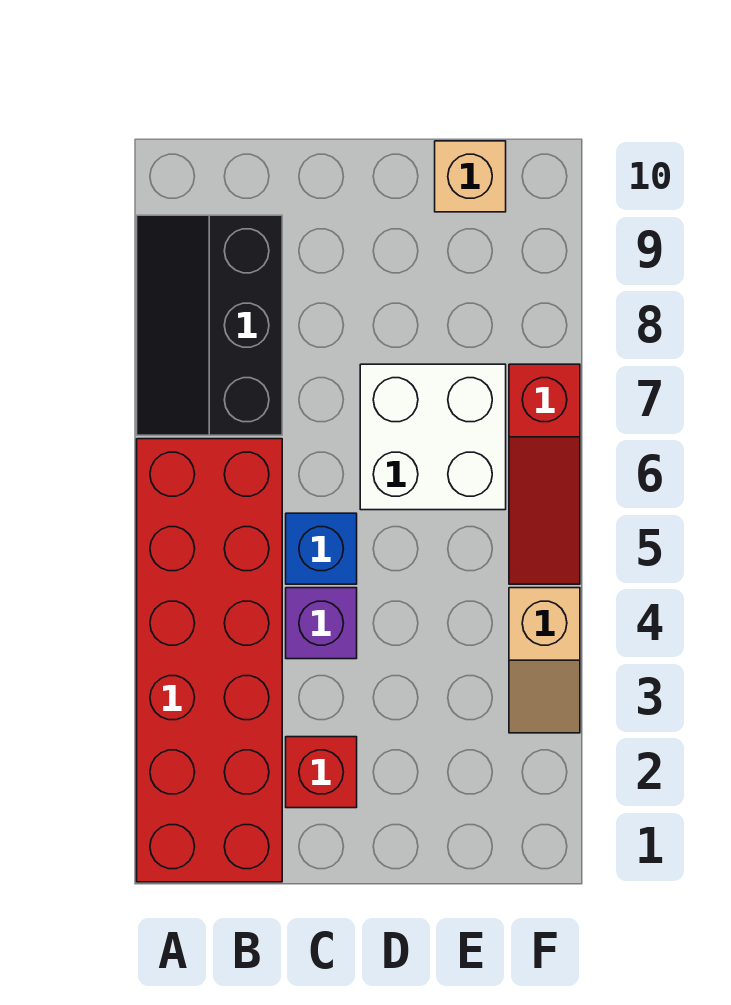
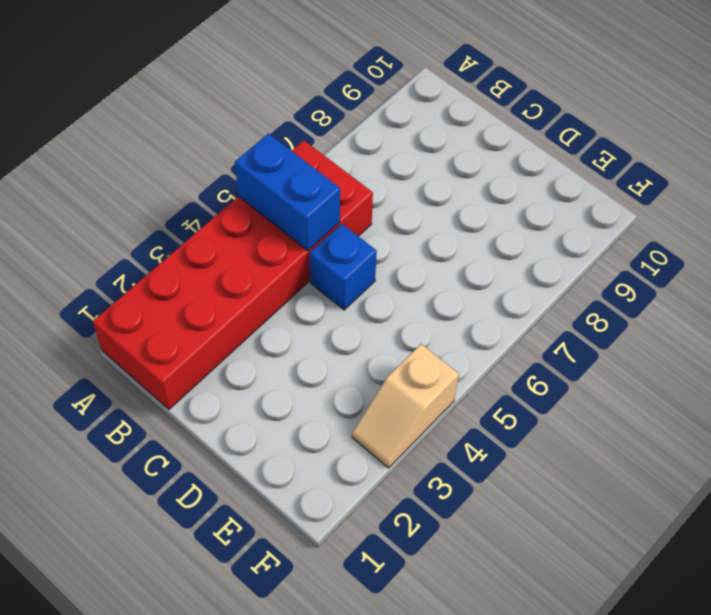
blue brick A5:B5 level 2 -> none
none -> black slope A7:B9 level 1 top B
none -> red brick C2 level 1

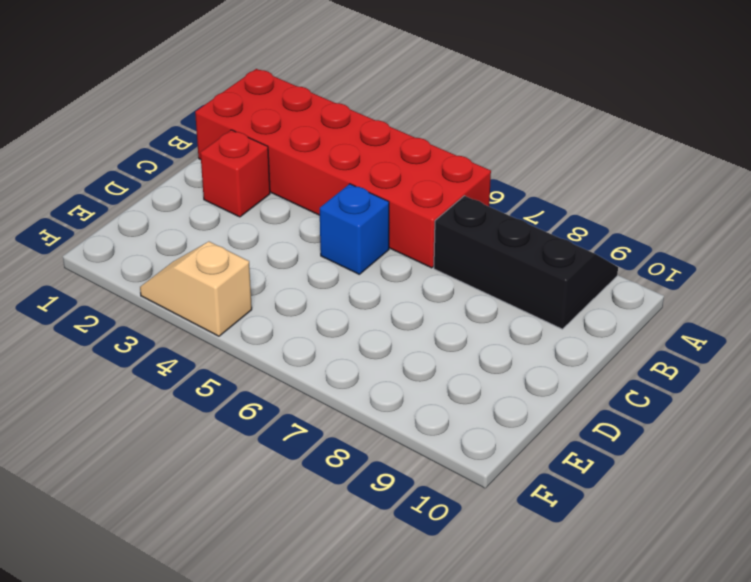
none -> purple brick C4 level 1
none -> white brick D6:E7 level 1

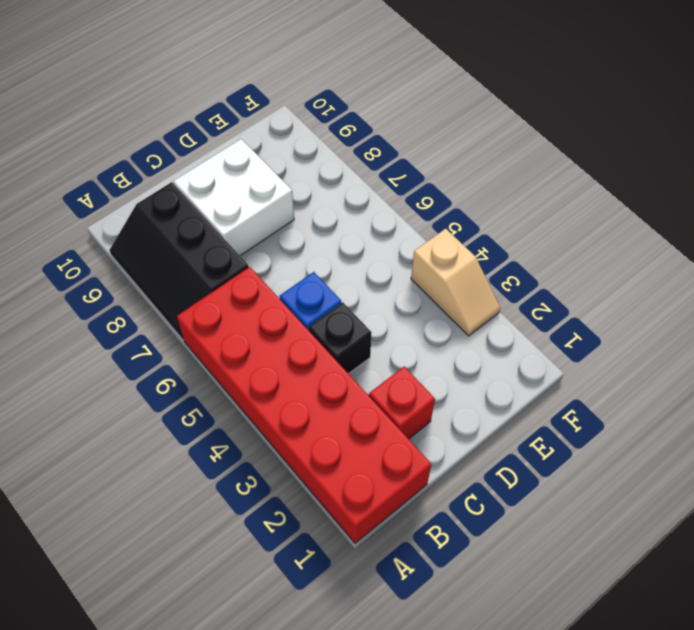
black brick C4 level 1 -> purple brick C4 level 1
white brick C8:D9 level 1 -> white brick D6:E7 level 1
none -> tan brick E10 level 1
none -> red slope F5:F7 level 1 top 7

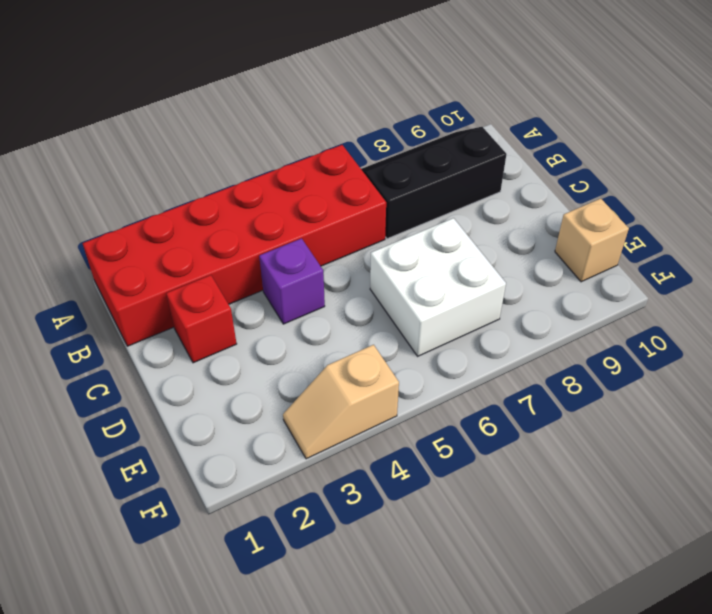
none -> blue brick C5 level 1
none -> red slope F5:F7 level 1 top 7

